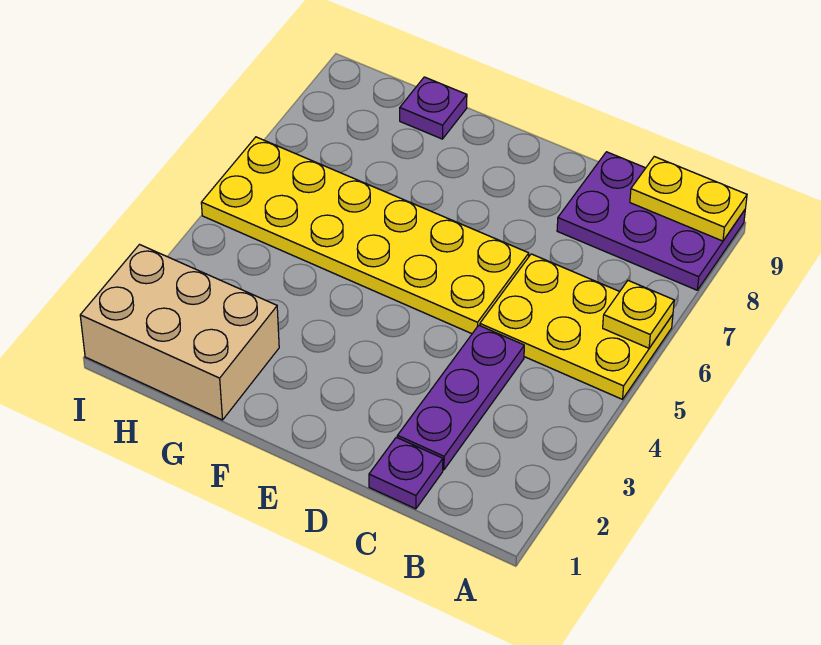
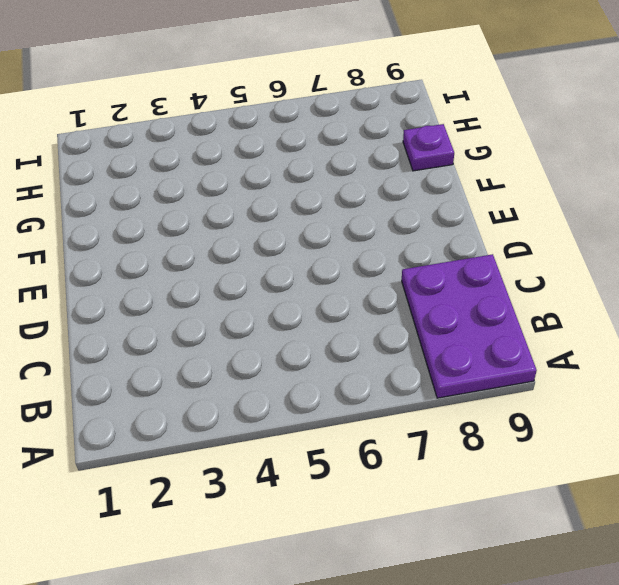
none -> yellow plate A5:C6 level 1
none -> purple plate C1 level 1

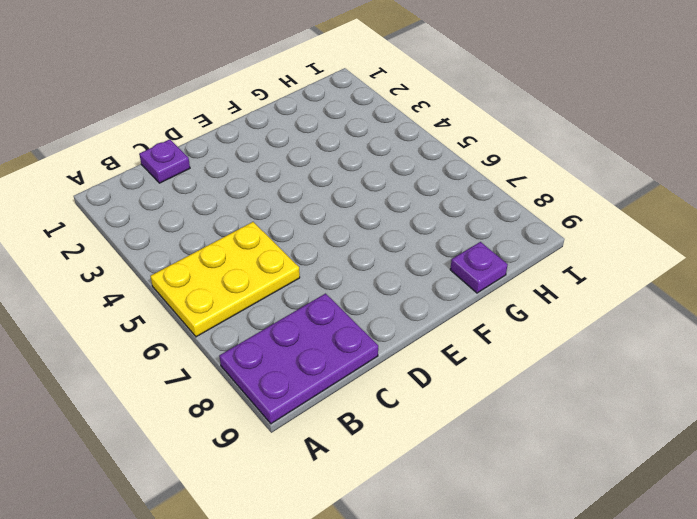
none -> purple plate C2:C4 level 1
none -> yellow plate D5:I6 level 1

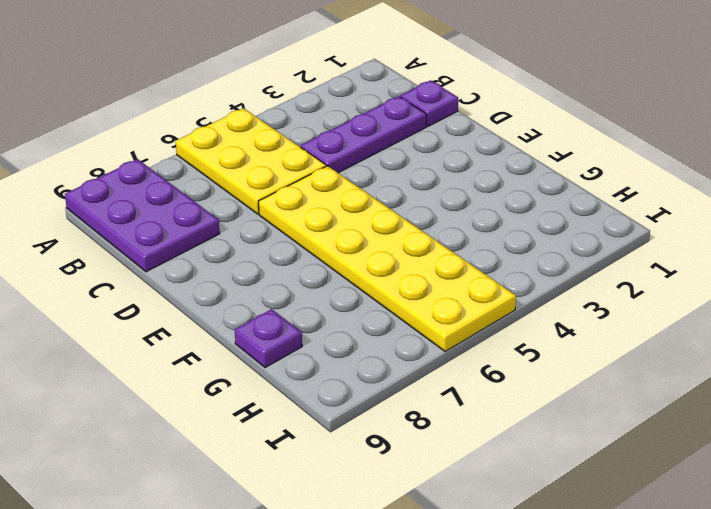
none -> tan brick G1:I2 level 1
none -> yellow plate A6 level 2

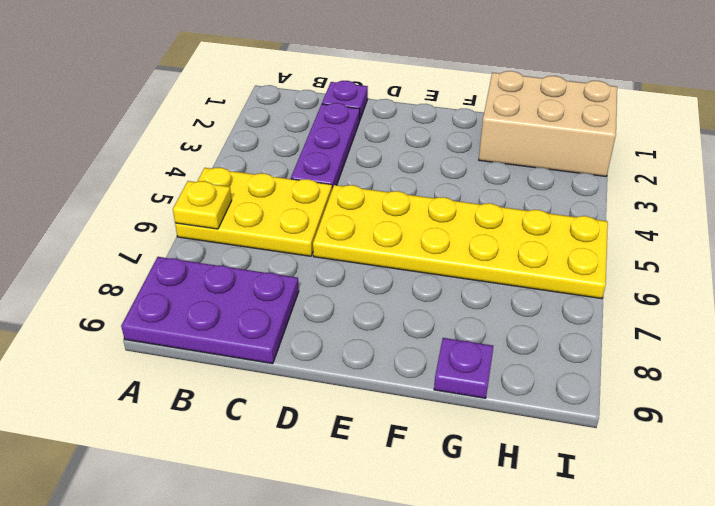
none -> yellow plate A9:B9 level 2

